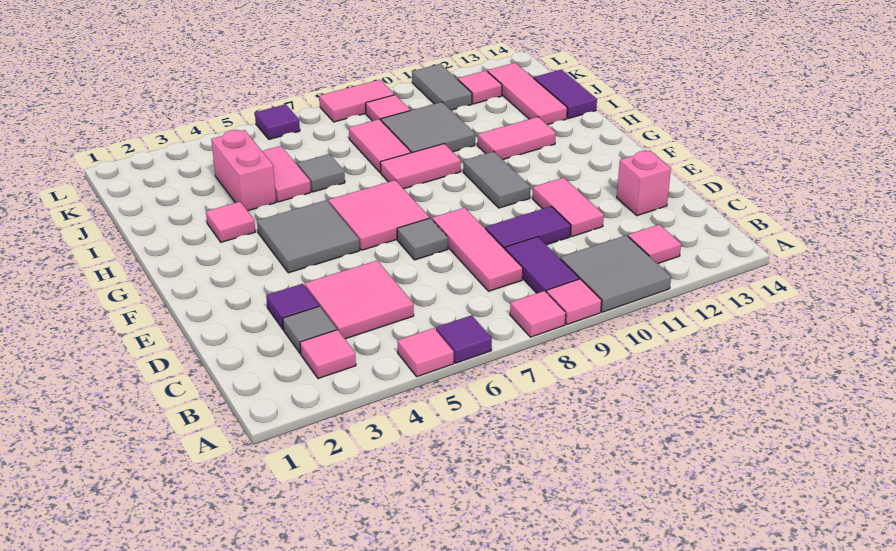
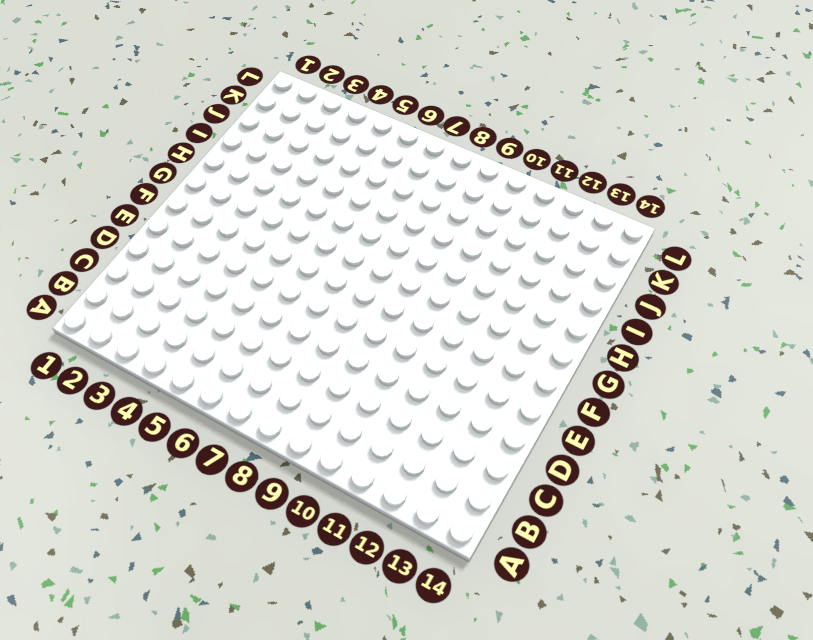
none -> pink tile A5 level 1
none -> purple tile A6 level 1
none -> pink tile A8 level 1
none -> pink tile A9 level 1

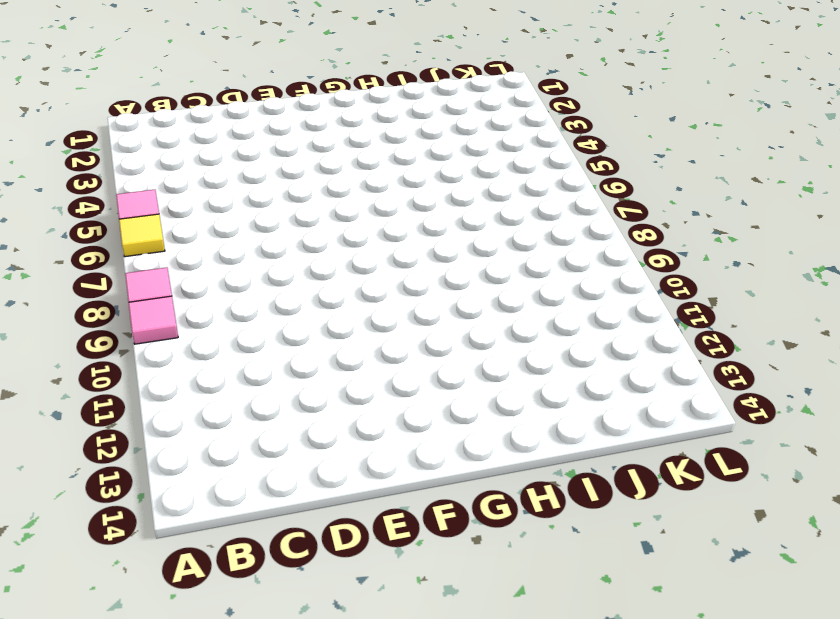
yellow tile A6 level 1 -> purple tile A6 level 1
none -> grey tile A10:B11 level 1
none -> pink tile B3 level 1
none -> purple tile B9:C9 level 1
none -> pink tile B12 level 1

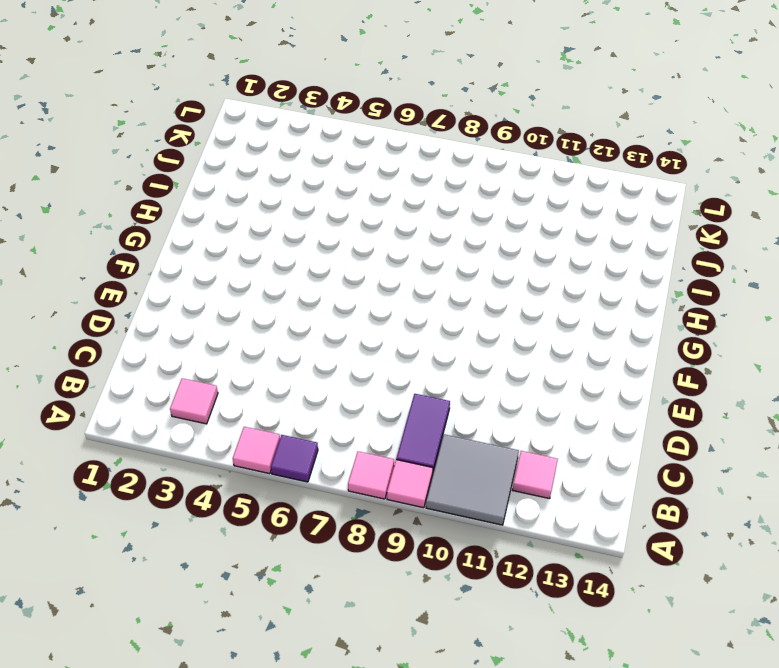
none -> grey tile C3 level 1
none -> pink tile C4:D5 level 1
none -> pink tile C8:E8 level 1
none -> purple tile D3 level 1

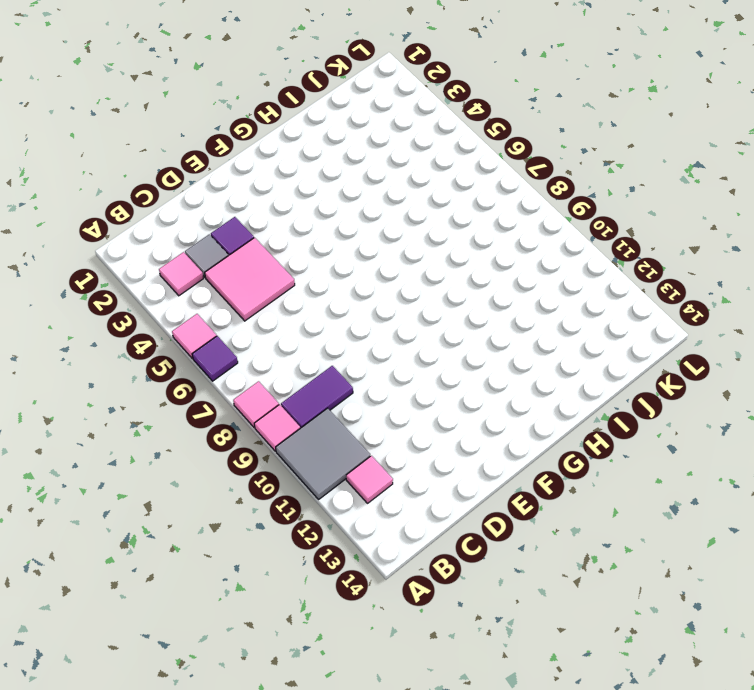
none -> pink tile C8:E8 level 1
none -> purple tile D9:D10 level 1
none -> pink tile D11:E11 level 1
none -> pink brick D13 level 1

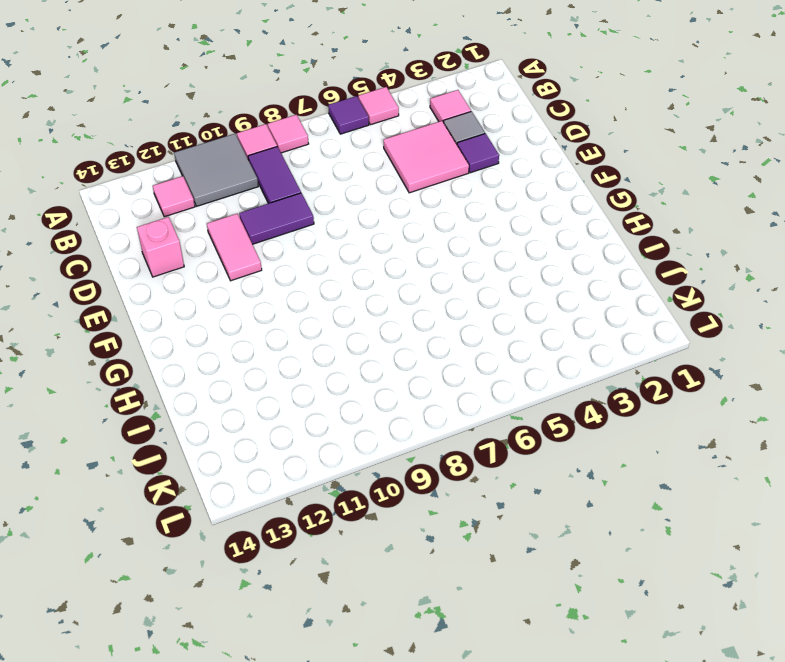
none -> pink tile C8:E8 level 1
none -> grey tile E7 level 1
none -> grey tile F4:G5 level 1
none -> pink tile F6:G7 level 1

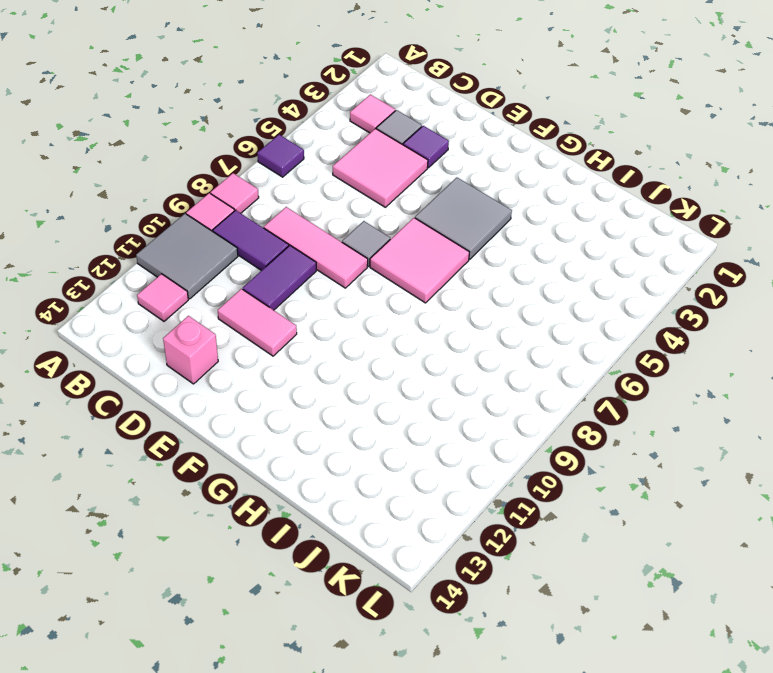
none -> pink tile A5 level 1
none -> grey tile F10:G10 level 1
none -> pink tile H3 level 1
none -> pink tile H8:H9 level 1

